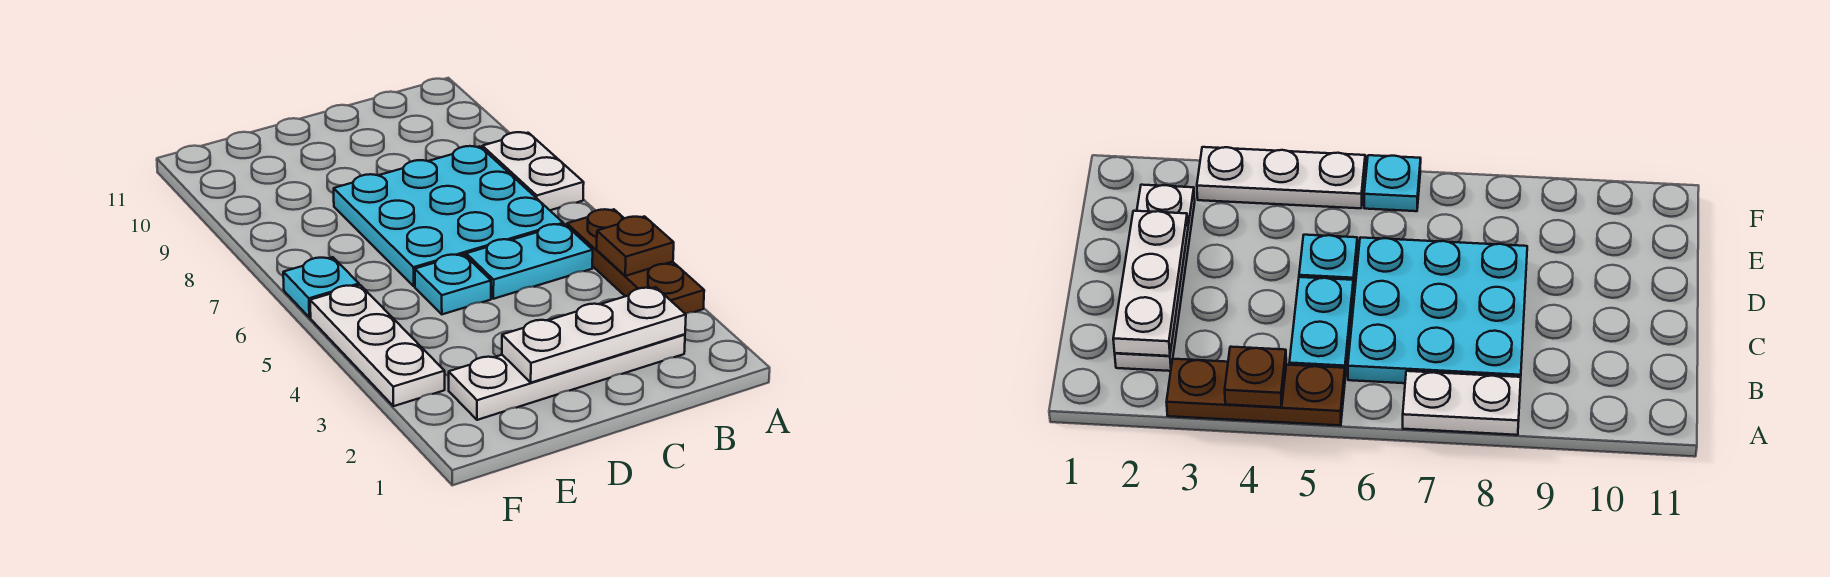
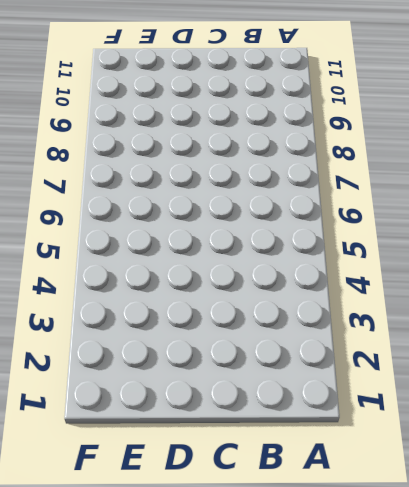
none -> brown plate A3:A5 level 1
none -> white plate A7:A8 level 1

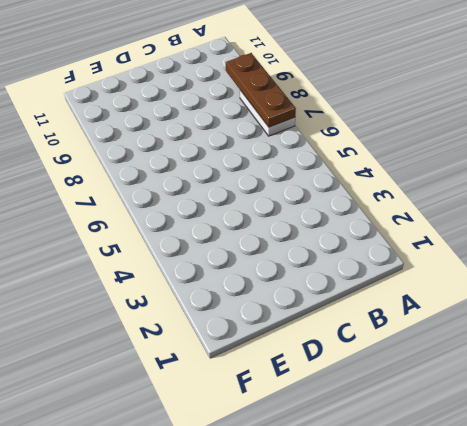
brown plate A7:A9 level 2 -> brown plate A3:A5 level 1
none -> white plate B2:E2 level 1
none -> cyan plate B5:C5 level 1

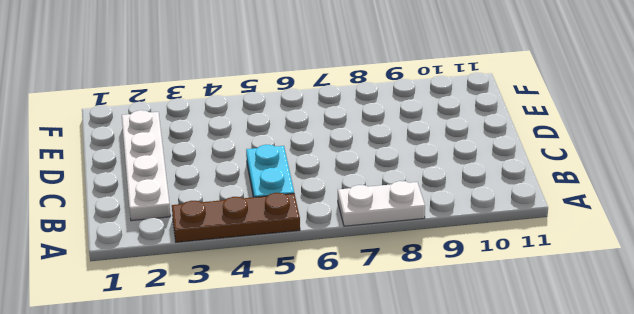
none -> cyan plate B6:D8 level 1
none -> cyan plate D5 level 1

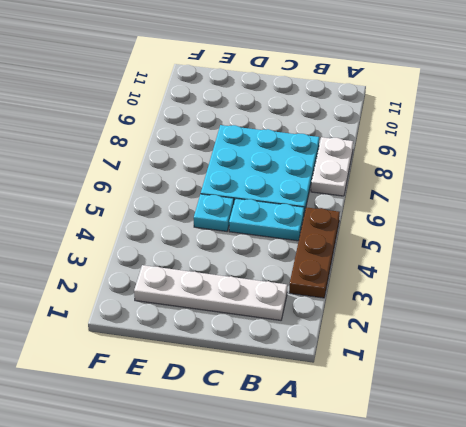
none -> white plate F3:F5 level 1
none -> cyan plate F6 level 1

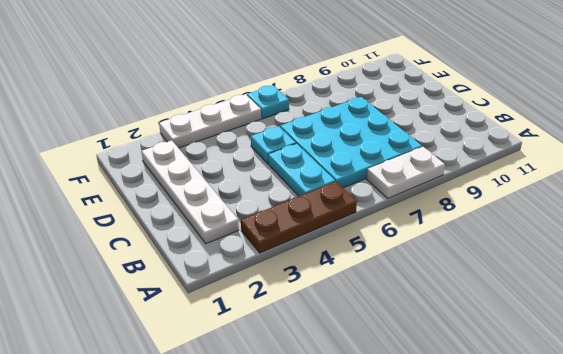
none -> brown plate A4 level 2
none -> white plate B2:D2 level 2

